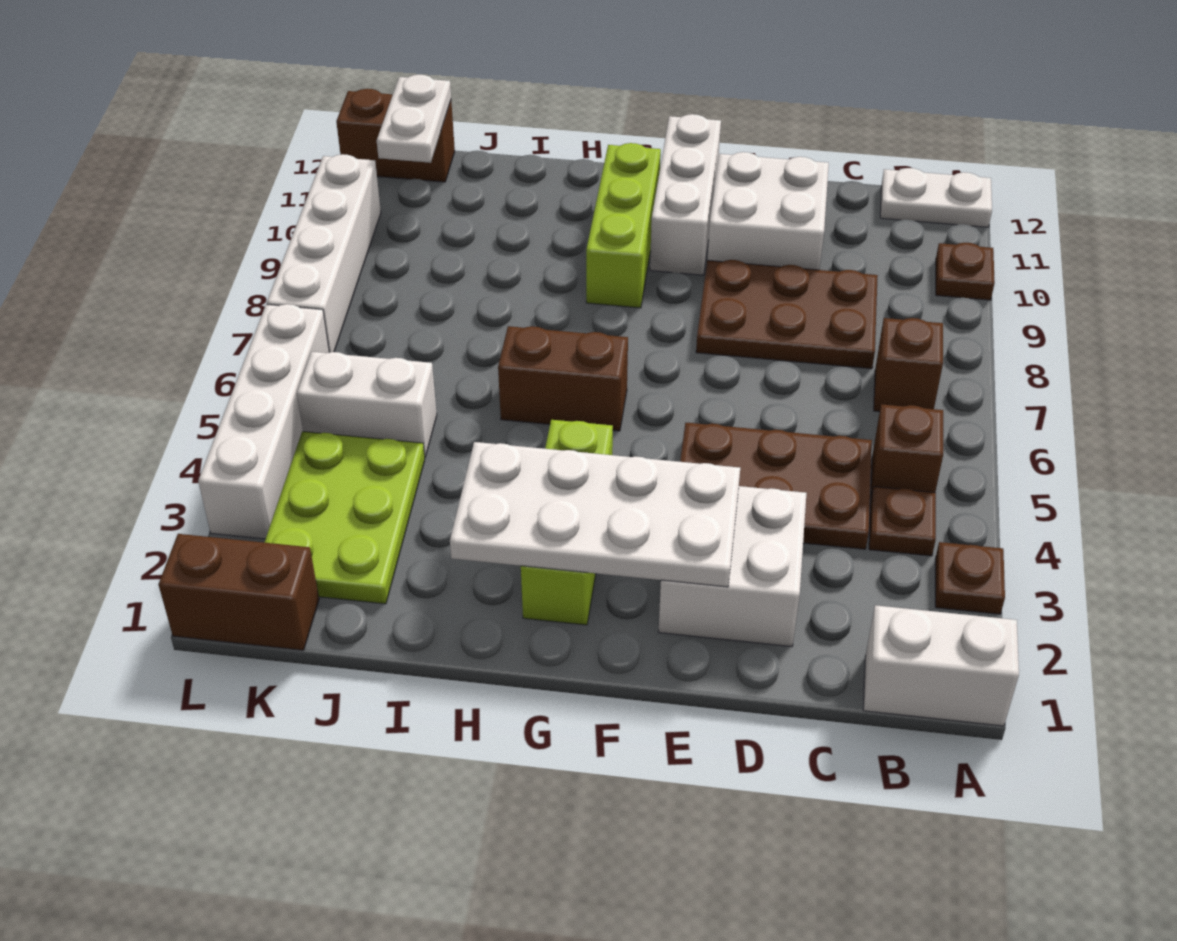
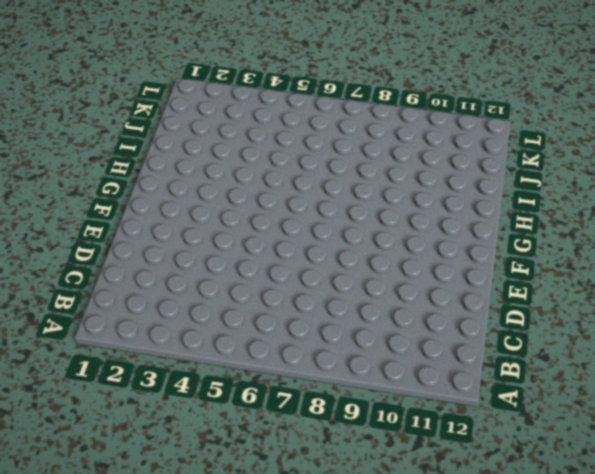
none -> white brick A1:B1 level 1
none -> brown plate A3 level 1
none -> brown plate A10 level 1

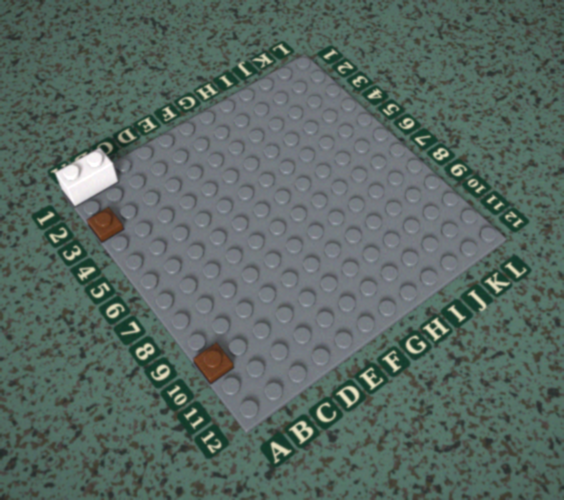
none -> white plate A12:B12 level 1
none -> brown plate B4 level 1
none -> brown brick B5 level 1

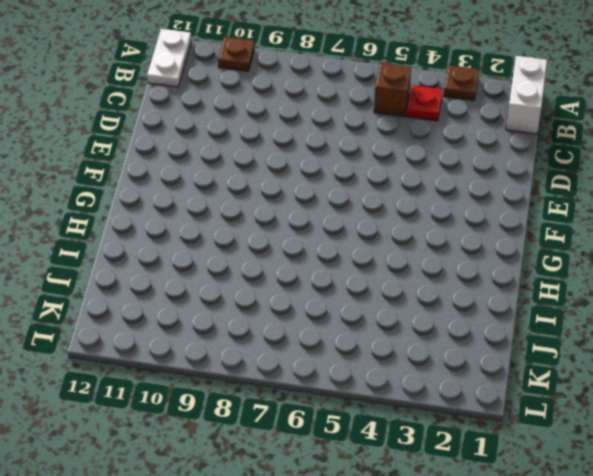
red plate B4 level 1 -> brown plate B4 level 1
none -> brown brick B7 level 1
none -> brown plate C4:E5 level 1
none -> brown plate C8:E9 level 1

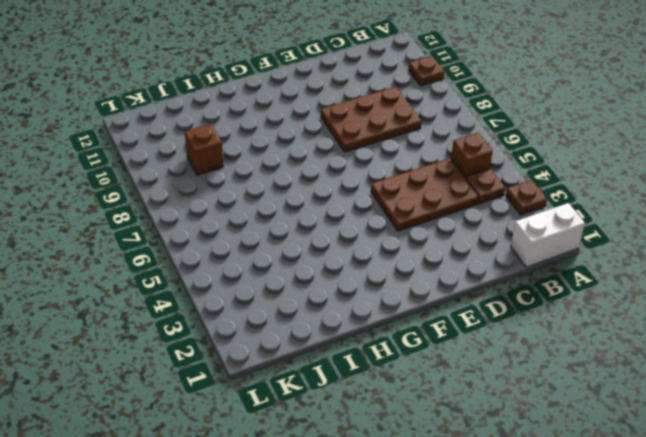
brown brick J9 level 1 -> brown brick B7 level 1
none -> white plate A12:B12 level 1
none -> white brick D2:E3 level 1
none -> white brick D10:E11 level 1

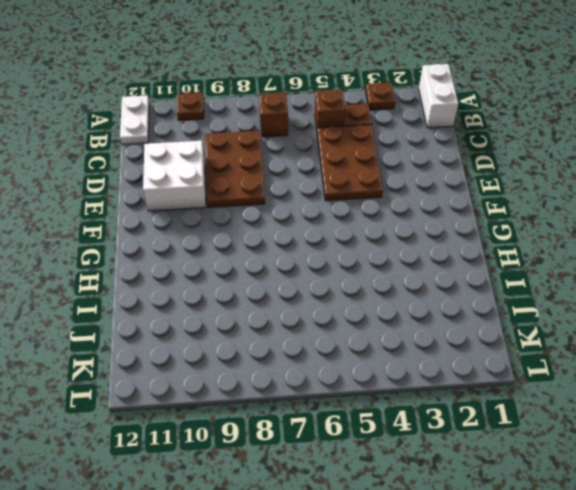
none -> white brick D2:E3 level 1
none -> white brick F10:F12 level 1
none -> lime brick G2:G4 level 1

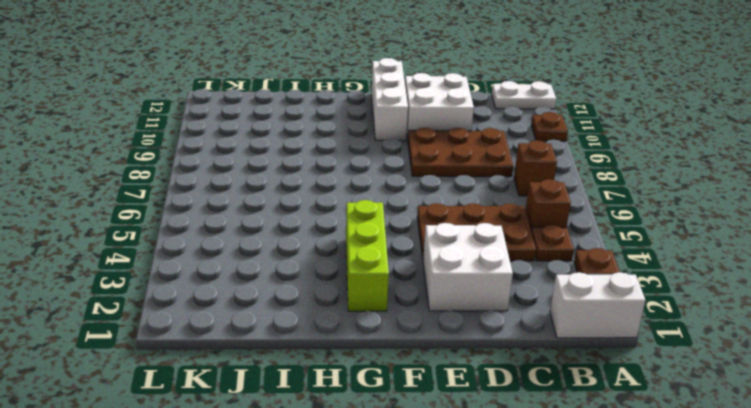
none -> brown brick G6:H6 level 1
none -> lime brick G9:G11 level 1
none -> lime plate J2:K4 level 1

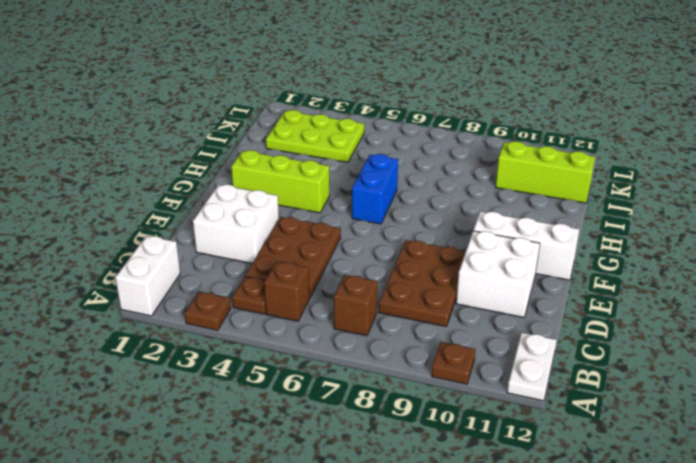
blue brick G6:H6 level 1 -> brown brick G6:H6 level 1
lime brick J10:J12 level 1 -> lime brick G9:G11 level 1
none -> white brick J5:K5 level 1
none -> brown brick K1:L1 level 1
none -> brown brick K12:L12 level 1

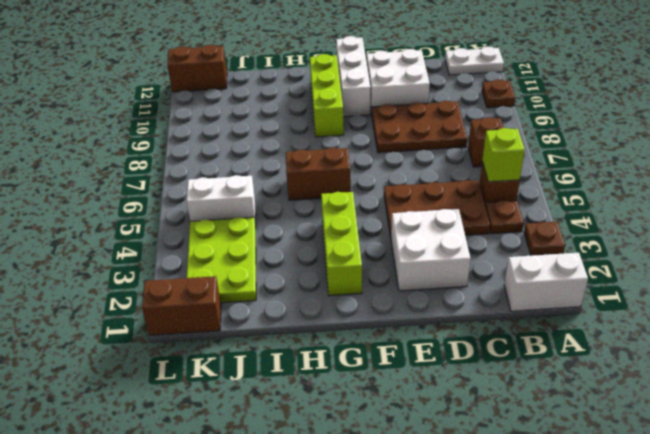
lime brick B5 level 2 -> none
none -> white brick L3:L6 level 1
none -> white brick L7:L10 level 1
none -> white plate E2:H3 level 2

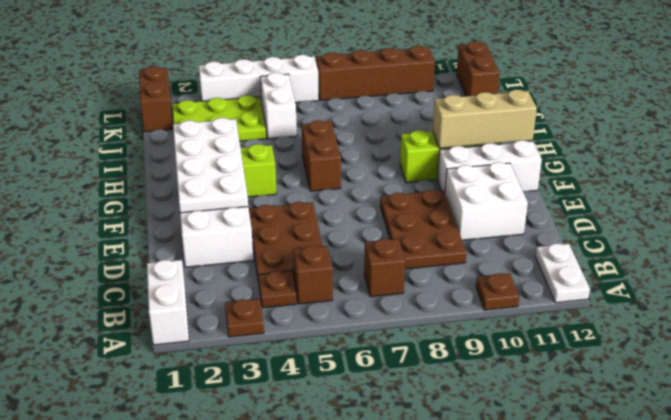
tan brick G10:G12 level 2 -> none
brown brick L7:L10 level 1 -> white brick L7:L10 level 1
none -> white plate K11:K12 level 2

